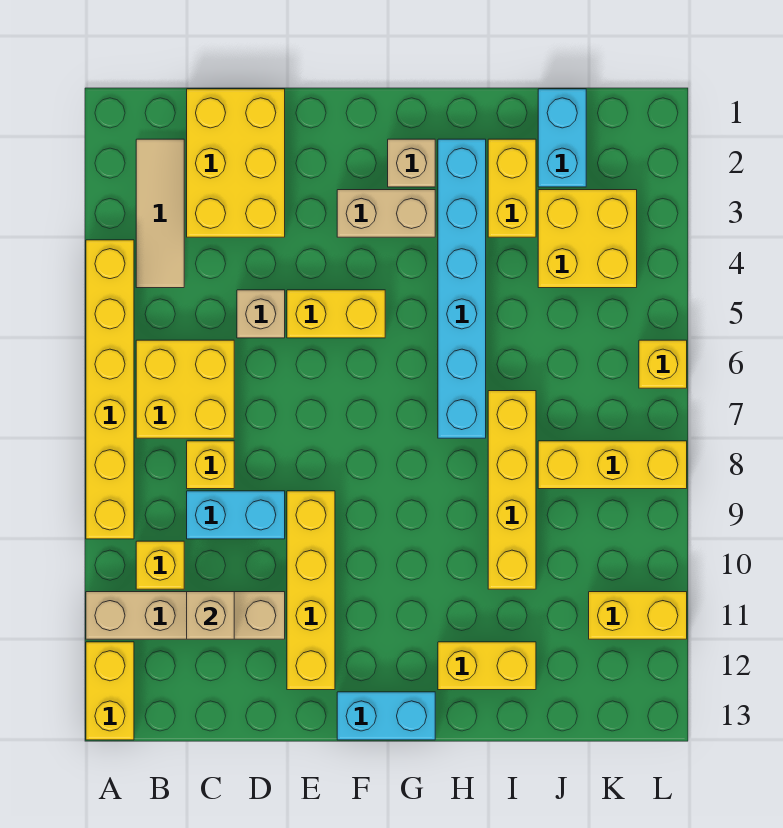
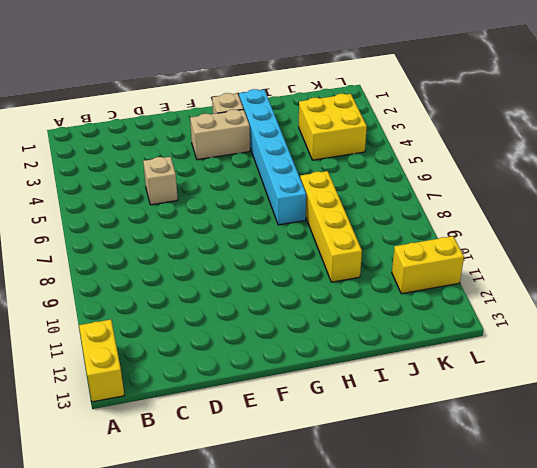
none -> yellow brick A4:A9 level 1
none -> tan brick A11:D11 level 1
none -> tan tile B2:B4 level 1

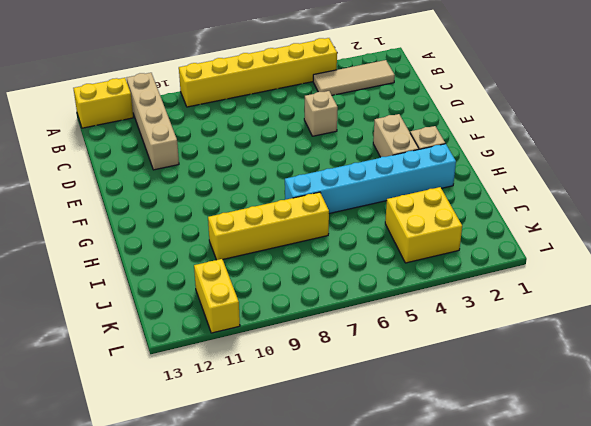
none -> yellow brick B6:C7 level 1
none -> yellow brick B10 level 1
none -> yellow brick C1:D3 level 1

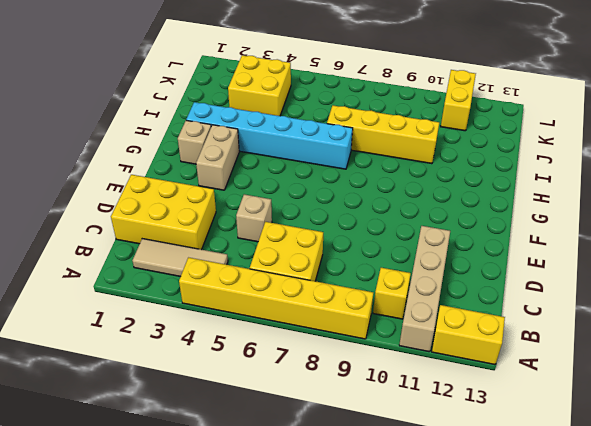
none -> yellow brick C8 level 1
none -> cyan brick C9:D9 level 1
none -> yellow brick E5:F5 level 1

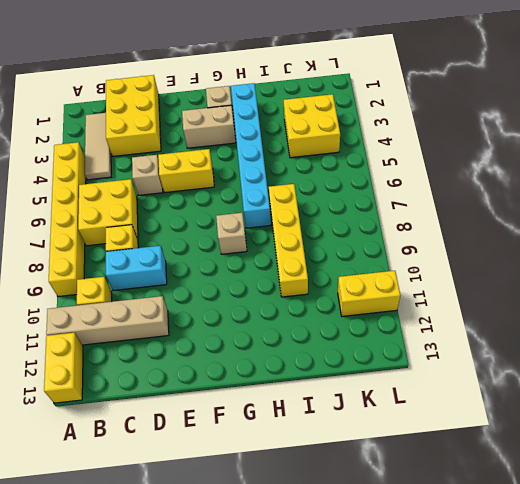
tan brick G8 level 1 -> tan brick C11 level 2
none -> yellow brick E9:E12 level 1
none -> cyan brick F13:G13 level 1
none -> yellow brick H12:I12 level 1

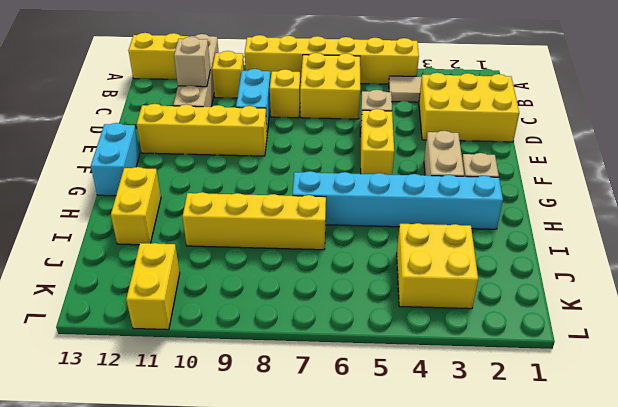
none -> yellow brick I2:I3 level 1
none -> cyan brick J1:J2 level 1
none -> yellow brick J8:L8 level 1

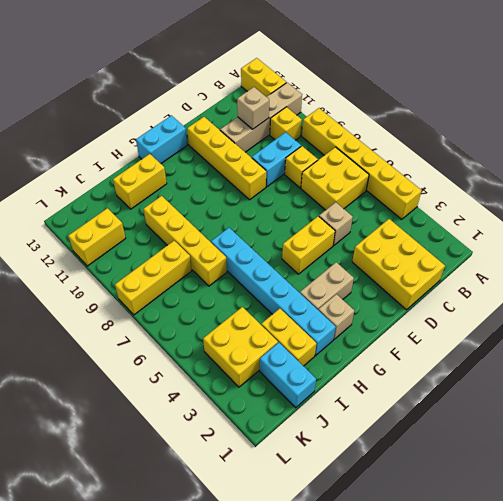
none -> tan tile B2:B4 level 1
none -> yellow brick L6 level 1

